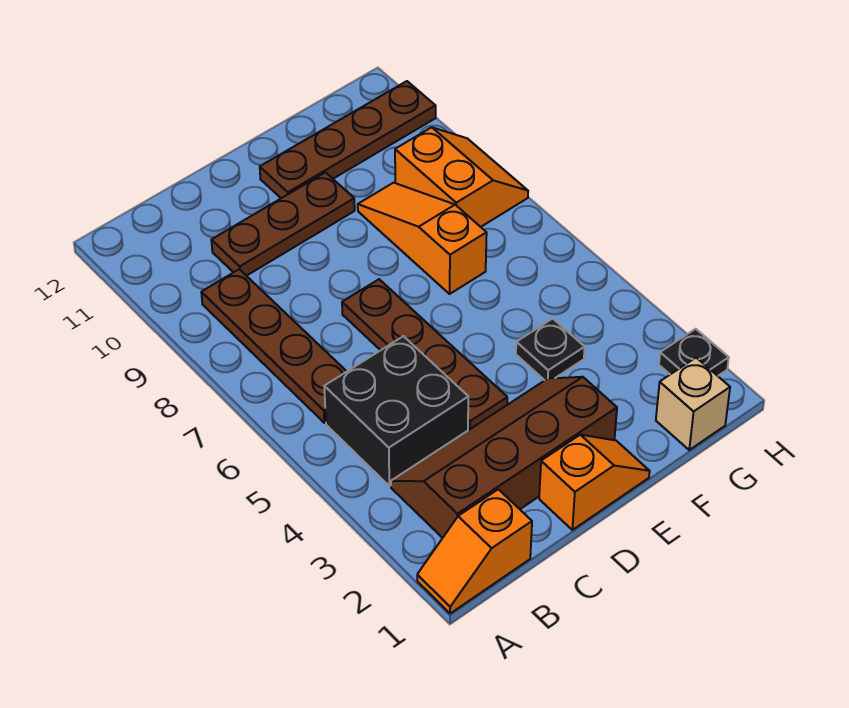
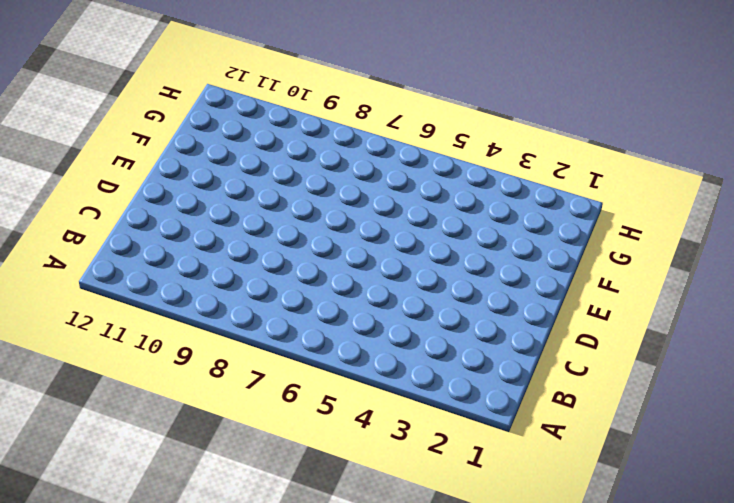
none -> orange slope A1:B1 level 1 top B
none -> brown slope B2:E3 level 1 top 2
none -> black brick B4:C5 level 1

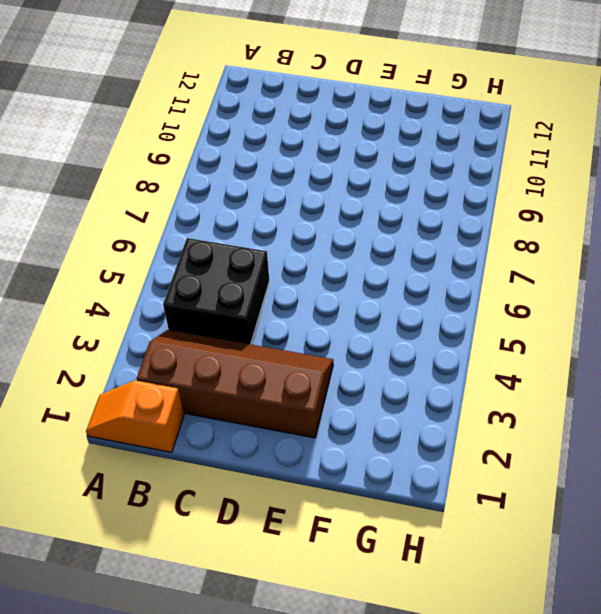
none -> brown plate B6:B9 level 1
none -> brown plate C10:E10 level 1
none -> orange slope D1:E1 level 1 top D

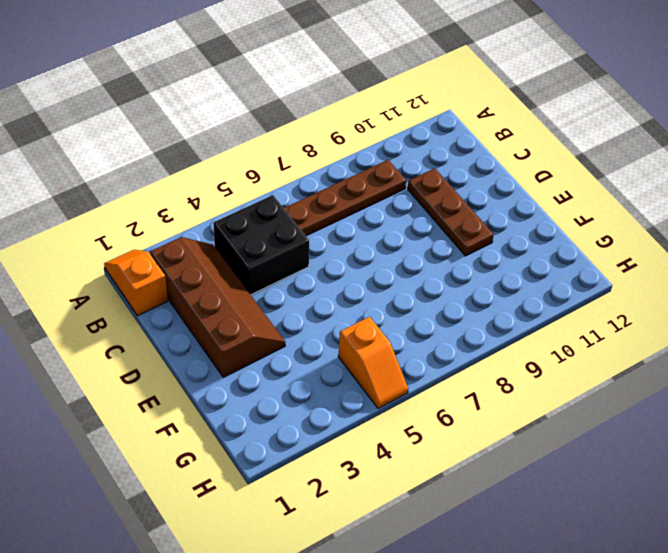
orange slope G5:H5 level 1 top G -> orange slope D1:E1 level 1 top D
none -> brown plate D4:D7 level 1
none -> brown plate E11:H11 level 1
none -> black plate F4 level 1

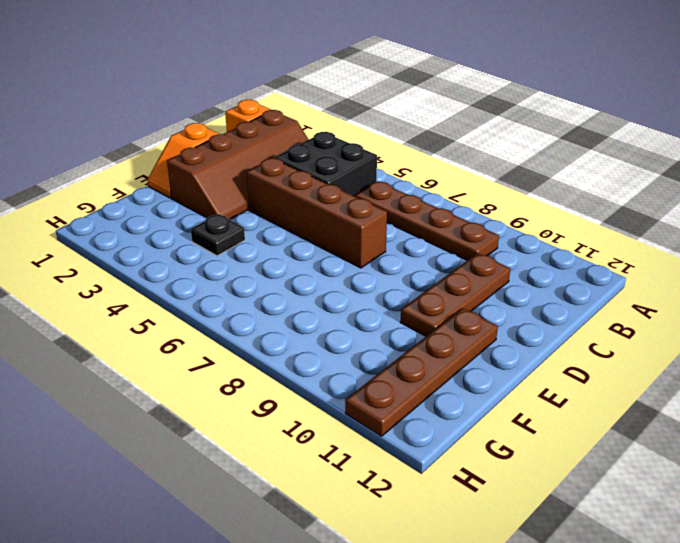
brown brick D4:D7 level 1 -> brown plate D4:D7 level 1
none -> orange slope F7:F9 level 1 top 7
none -> tan brick G1 level 1
none -> orange slope G8:H9 level 1 top G

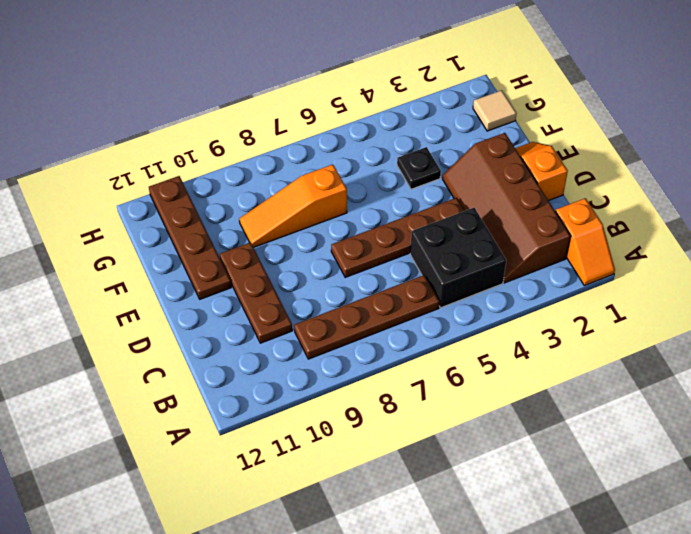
tan tile G1 level 1 -> tan brick G1 level 1
none -> orange slope G8:H9 level 1 top G
none -> black plate H2 level 1

